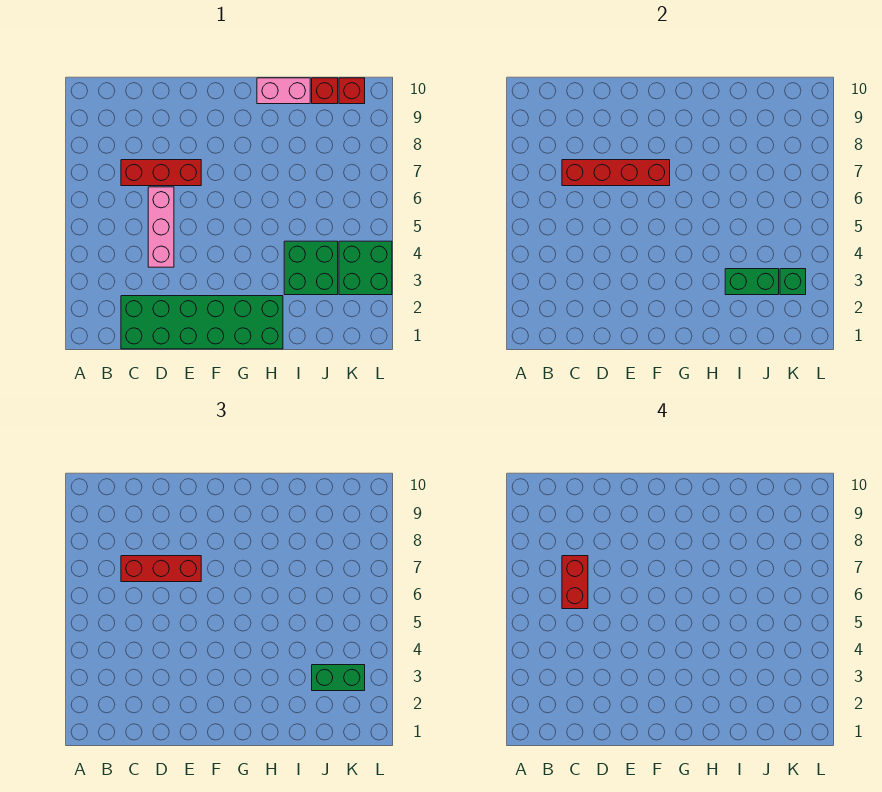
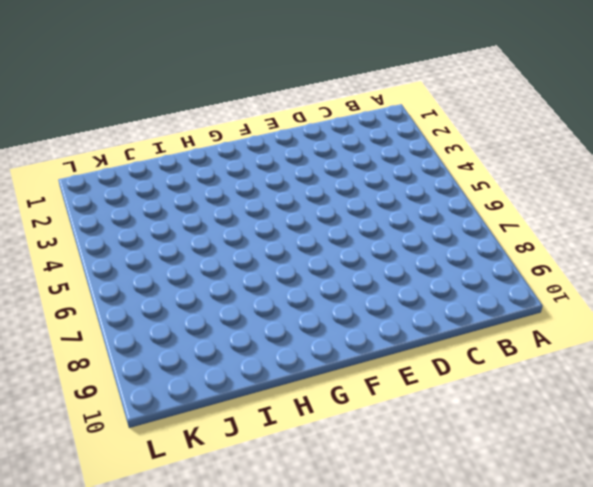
none -> green brick C1:H2 level 1
none -> red brick C7:E7 level 1
none -> pink brick D4:D6 level 1

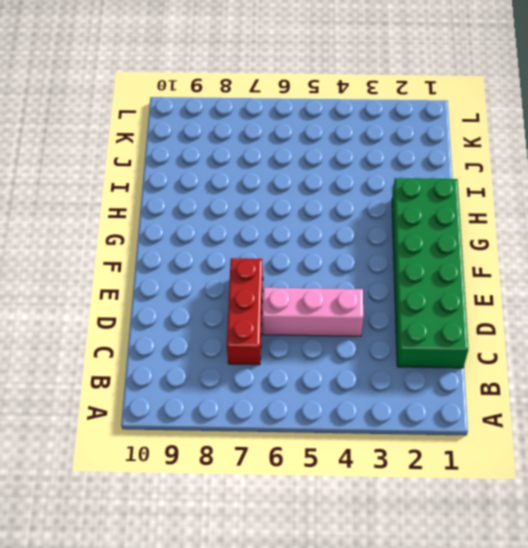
none -> pink brick H10:I10 level 1
none -> green brick I3:J4 level 1
none -> red brick J10 level 1

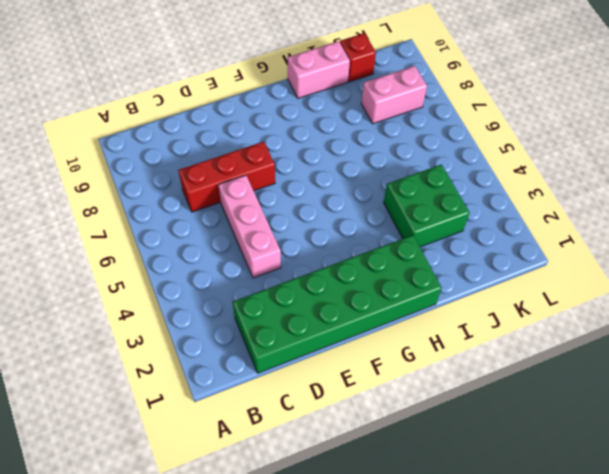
pink brick J8:K8 level 1 -> none
none -> green brick K3:L4 level 1
none -> red brick K10 level 1
none -> red brick C7:F7 level 2

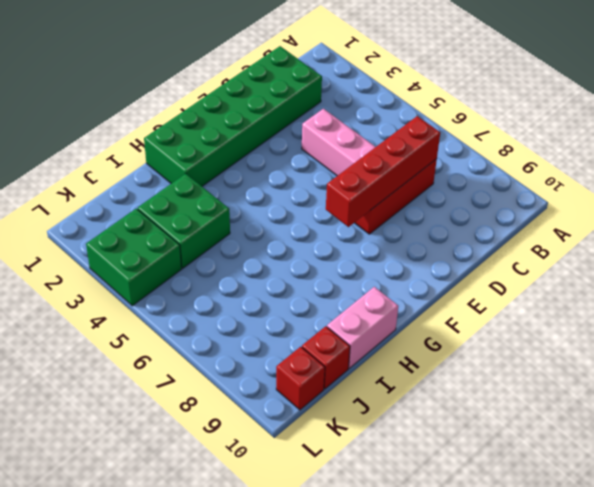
none -> green brick I3:J3 level 2
none -> green brick K3 level 2
none -> red brick C7:E7 level 3

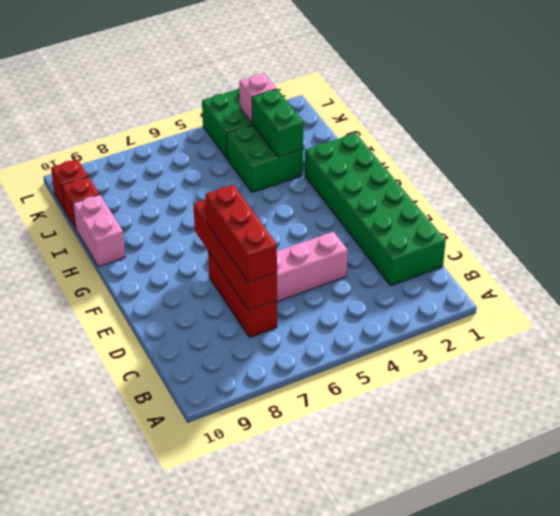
pink brick K3 level 2 -> green brick K3 level 2
none -> green brick J3:K3 level 3
none -> red brick C6:C7 level 4

